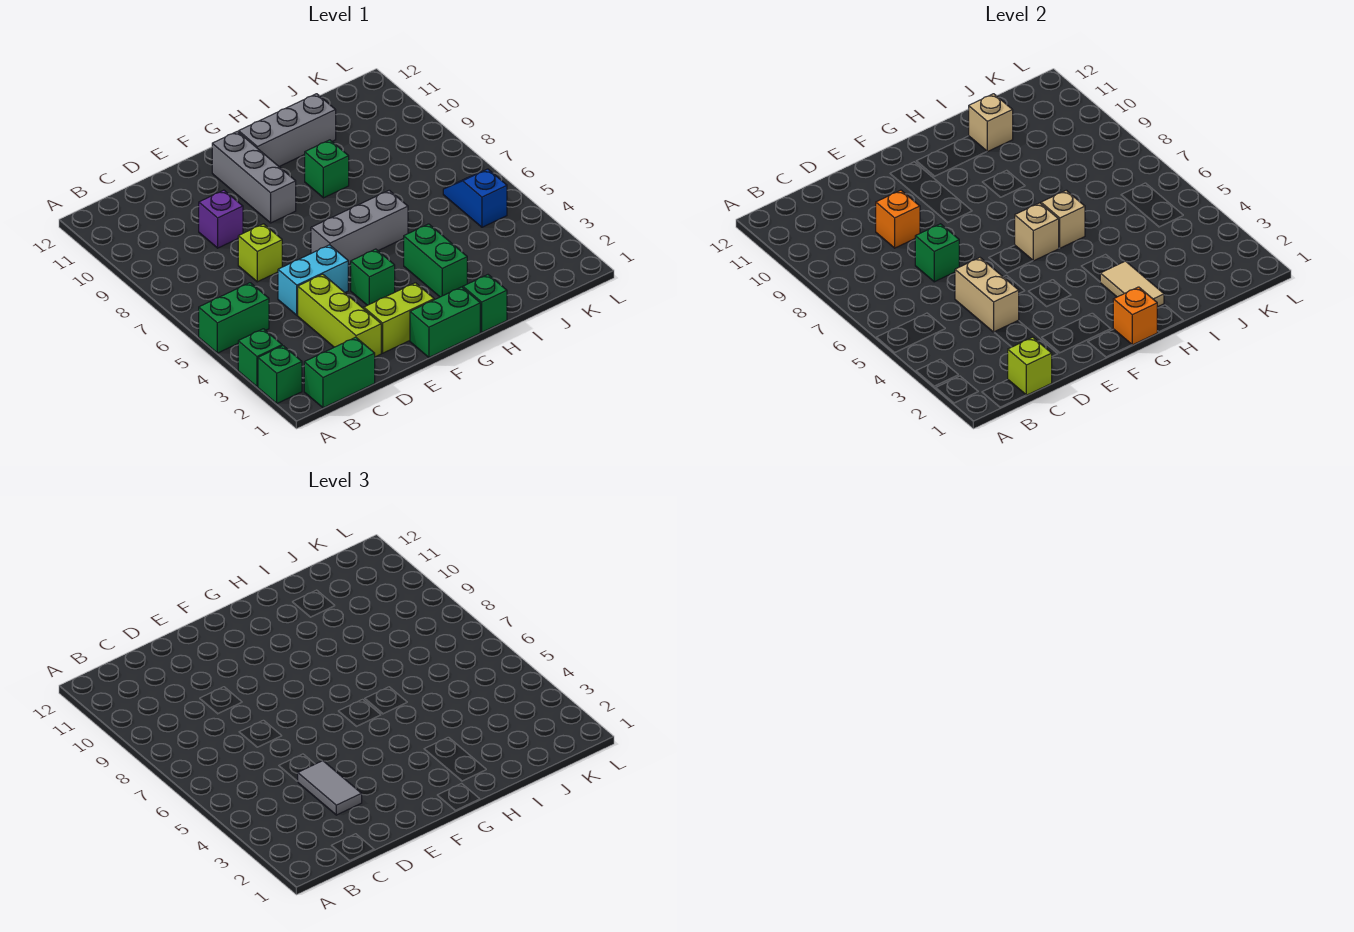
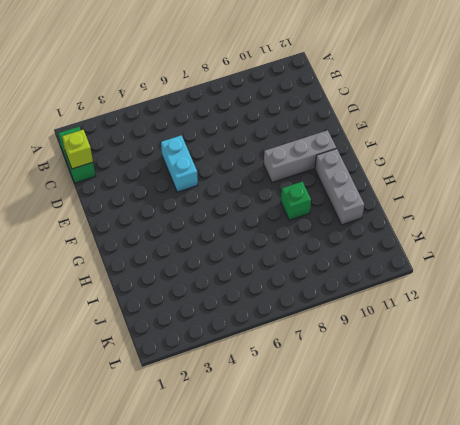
none -> green brick A2 level 1
none -> green brick A3 level 1
none -> green brick A5:B5 level 1

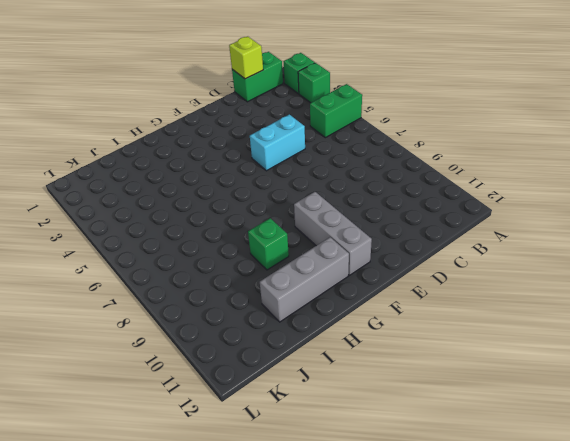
none -> lime brick D2:D4 level 1
none -> lime brick D7 level 1
none -> purple brick D9 level 1

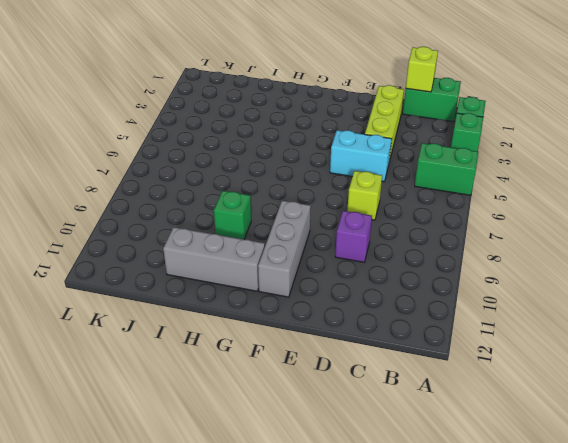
none -> lime brick E2:F2 level 1
none -> green brick F1:G1 level 1
none -> green brick F4 level 1

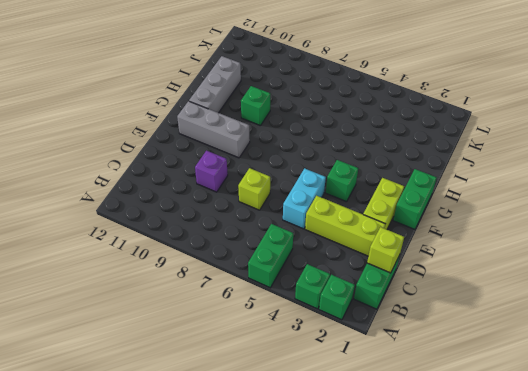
none -> grey brick F6:H6 level 1
none -> green brick H1 level 1
none -> green brick H3:H4 level 1

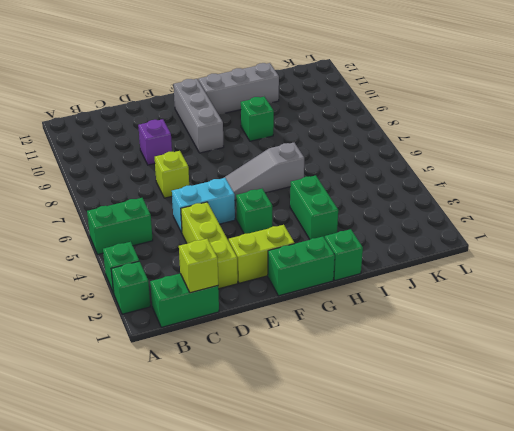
grey slope F6:H6 level 1 top H -> grey brick F6:H6 level 1
none -> blue slope K5:K6 level 1 top 5
none -> tan brick D4:D5 level 2
none -> green brick D7 level 2

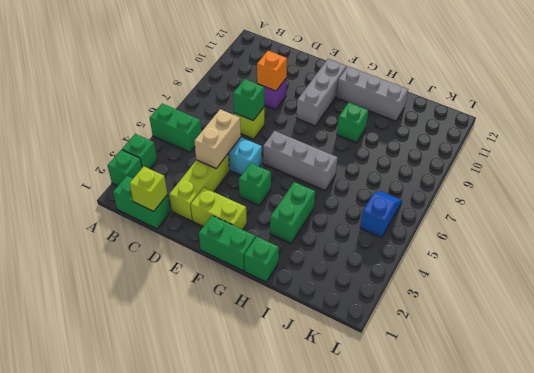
none -> orange brick G1 level 2
none -> tan brick G6 level 2
none -> tan tile H2:H3 level 2

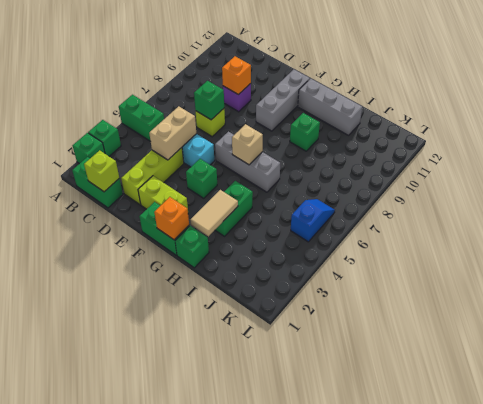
none -> tan brick H6 level 2
none -> tan brick I11 level 2
none -> grey tile D3:D4 level 3

